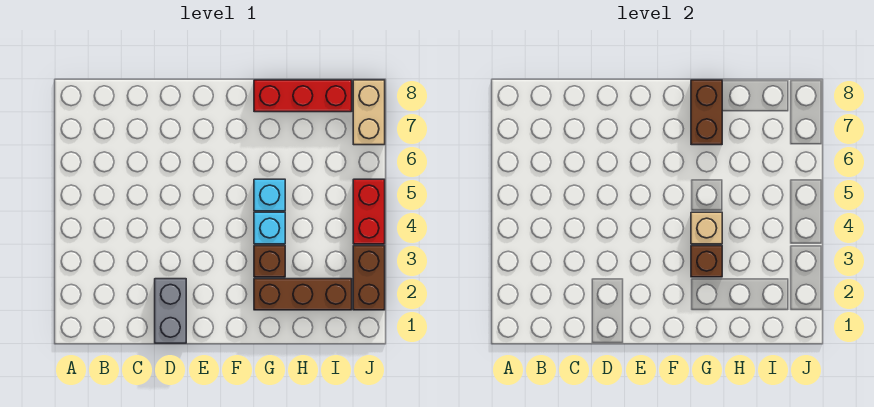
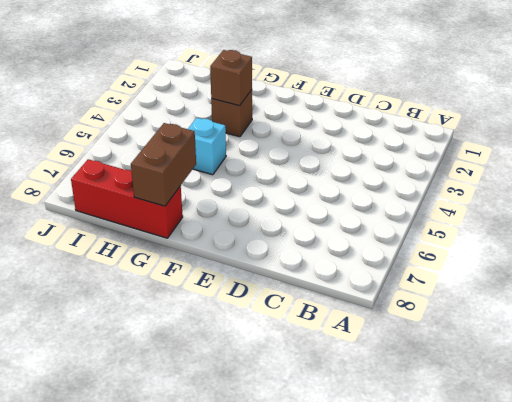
none -> grey brick D1:D2 level 1
none -> brown brick G2:I2 level 1
none -> cyan brick G4 level 1

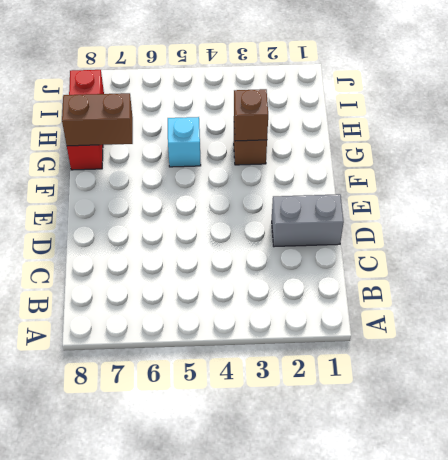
none -> brown brick G2:I2 level 1
none -> cyan brick G4 level 1
none -> brown brick J2:J3 level 1

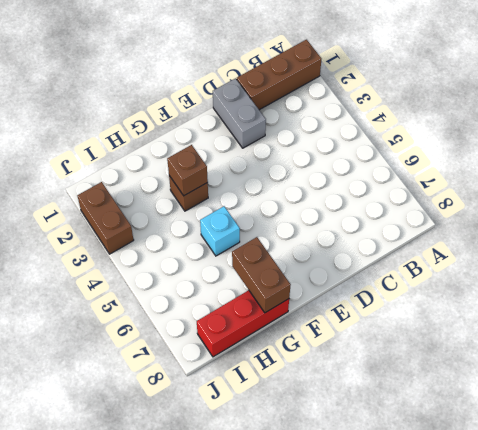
brown brick A1:C1 level 1 -> brown brick G2:I2 level 1
none -> cyan brick G4 level 1
none -> red brick J4:J5 level 1
none -> tan brick J7:J8 level 1

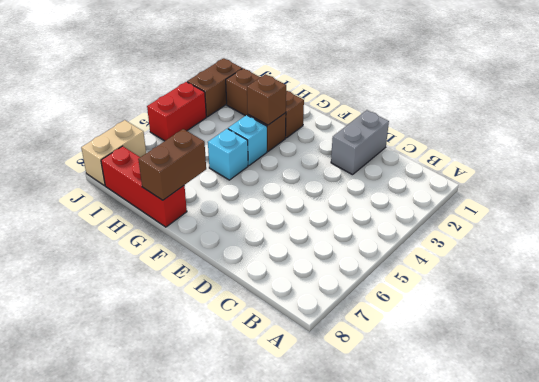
none -> tan brick G4 level 2

